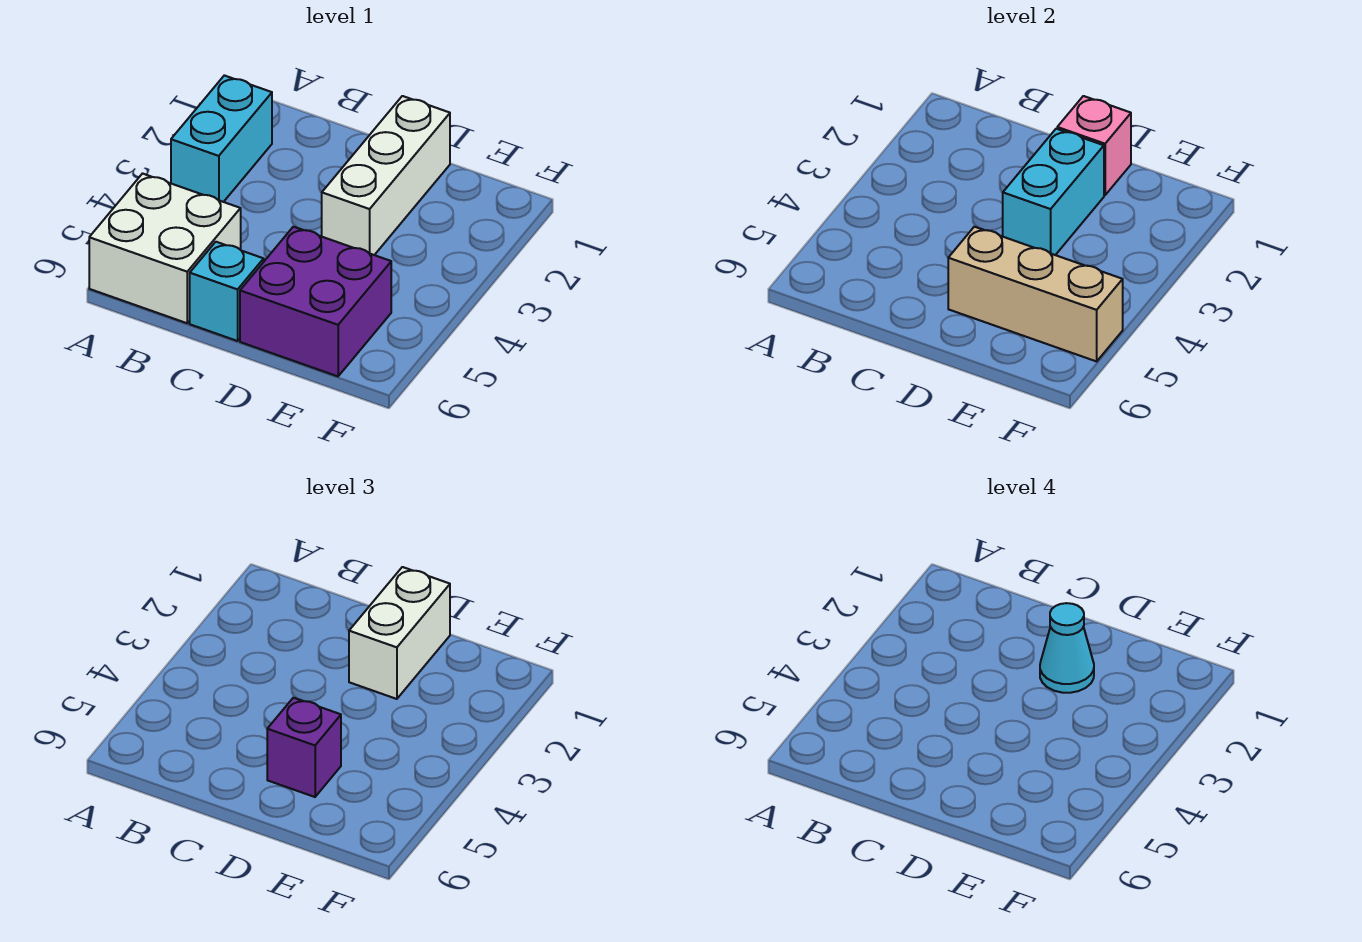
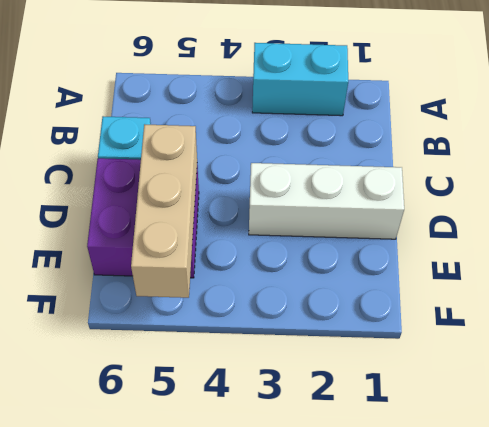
none -> white brick A5:B6 level 1
none -> pink brick D1 level 2

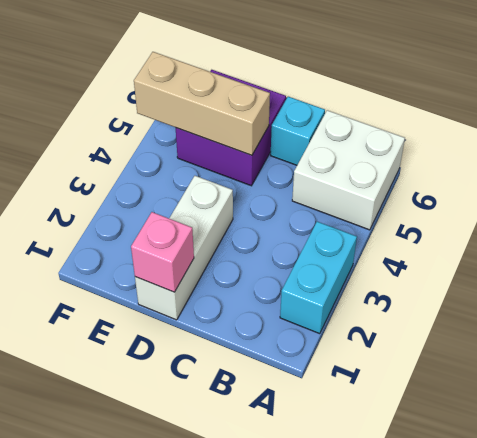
none -> cyan brick D2:D3 level 2
none -> white brick D1:D2 level 3

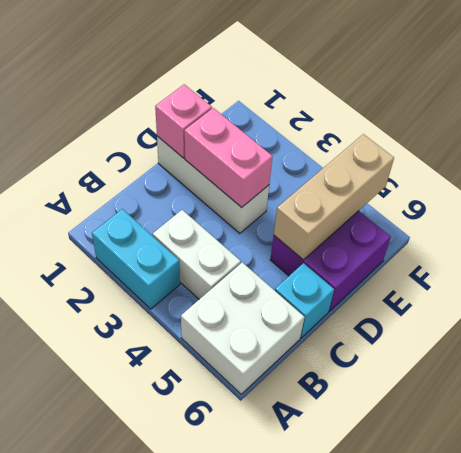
white brick B3:B4 level 1 -> white brick D1:D2 level 3
pink brick D2:D3 level 2 -> cyan brick D2:D3 level 2
none -> purple brick D5 level 3
none -> cyan cone D2 level 4

